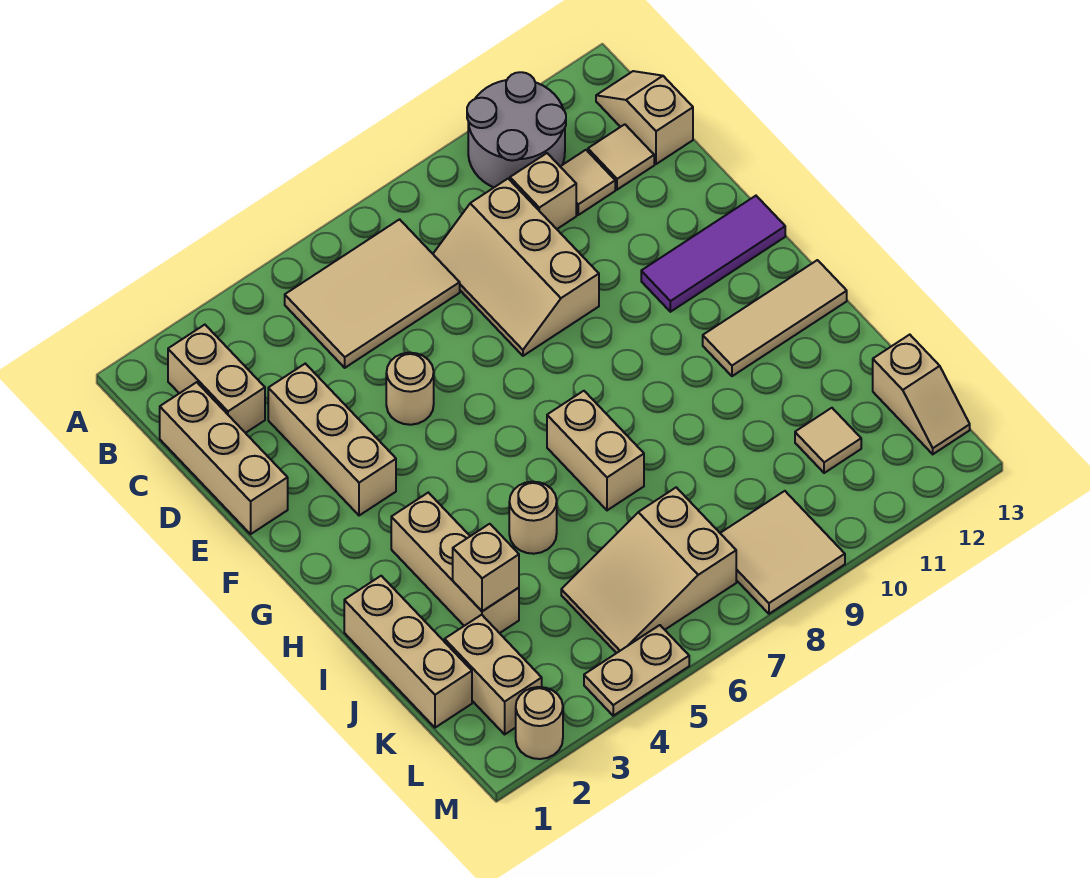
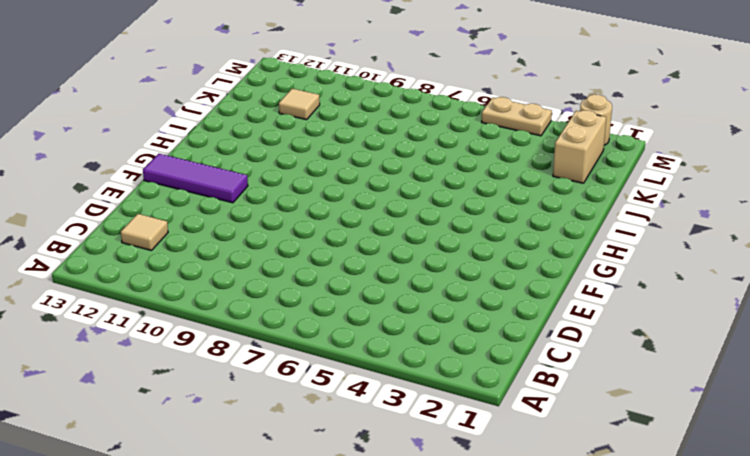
none -> grey round brick A10:B11 level 1
none -> tan brick B2:C2 level 1
none -> tan tile B5:C7 level 1

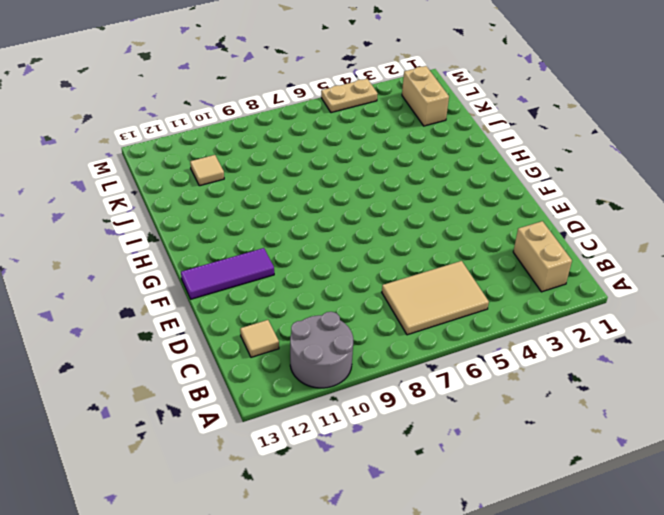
none -> tan slope B13:C13 level 1 top C
none -> tan brick C1:E1 level 1
none -> tan slope C8:E9 level 1 top 9

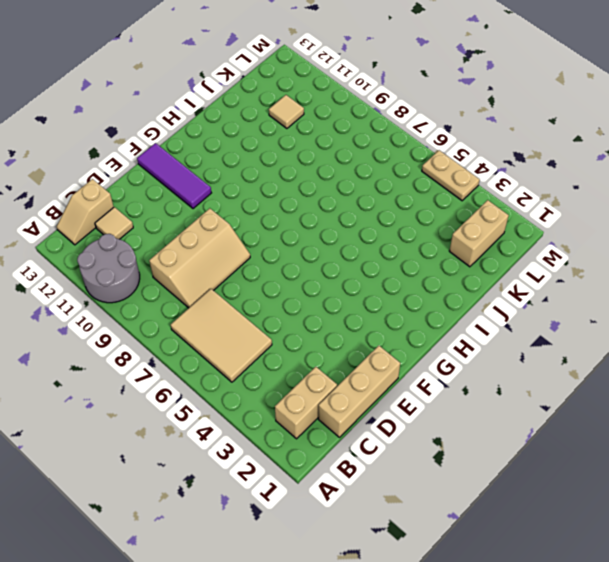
none -> tan brick C10 level 1
none -> tan tile C11 level 1
none -> tan brick D3:F3 level 1

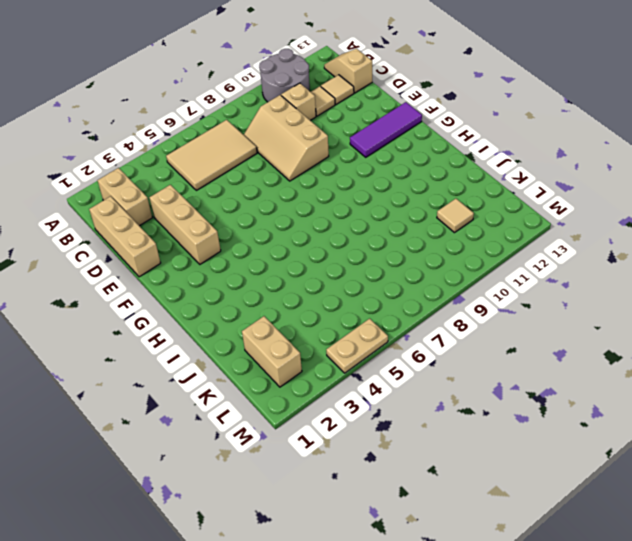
none -> tan round brick E5 level 1
none -> tan brick H3:J3 level 1
none -> tan brick H7:I7 level 1

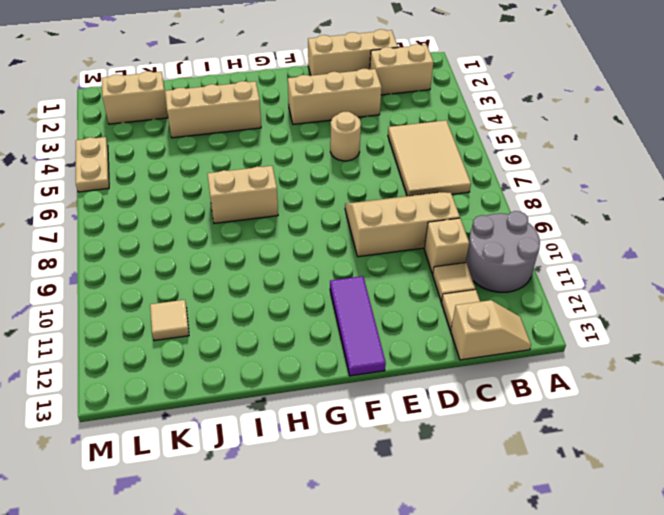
none -> tan tile H11:H13 level 1
none -> tan brick I1:K1 level 1
none -> tan round brick I5 level 1

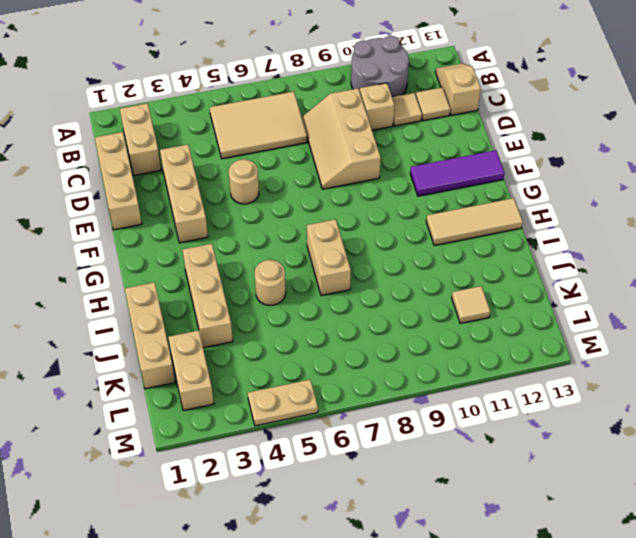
none -> tan slope K5:L7 level 1 top 7
none -> tan slope K13:L13 level 1 top K
none -> tan tile L8:M9 level 1

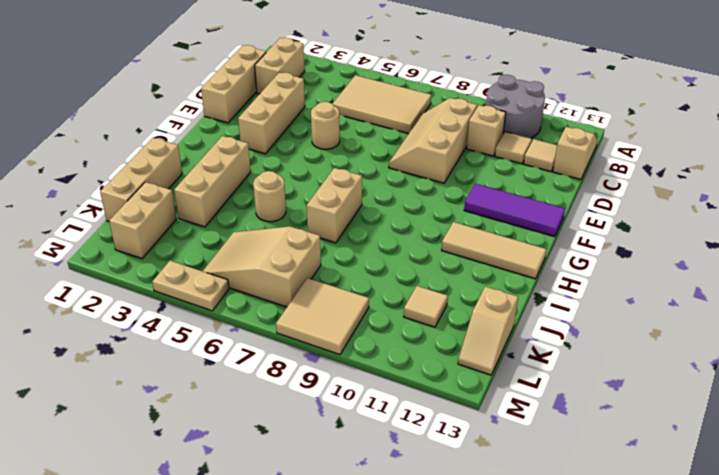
none -> tan round brick M2 level 1
none -> tan brick J3 level 2

